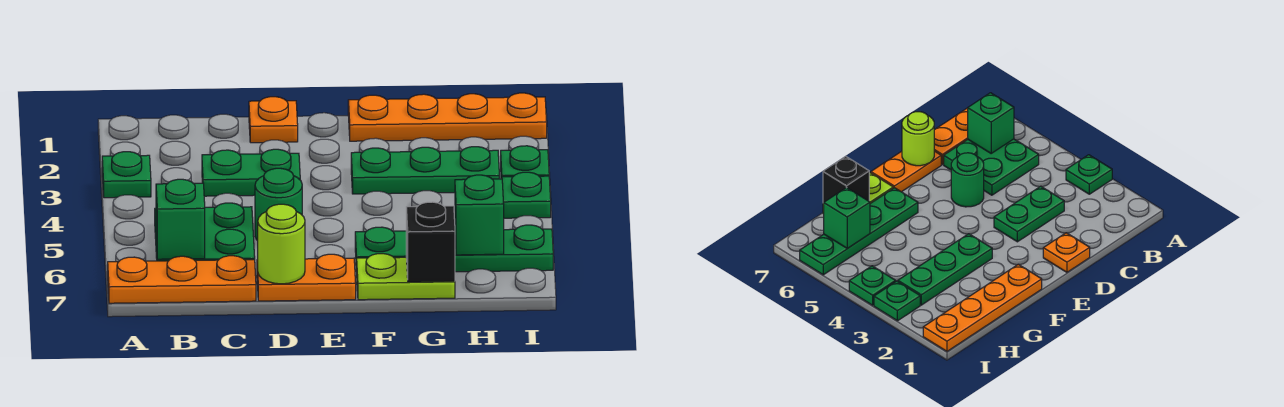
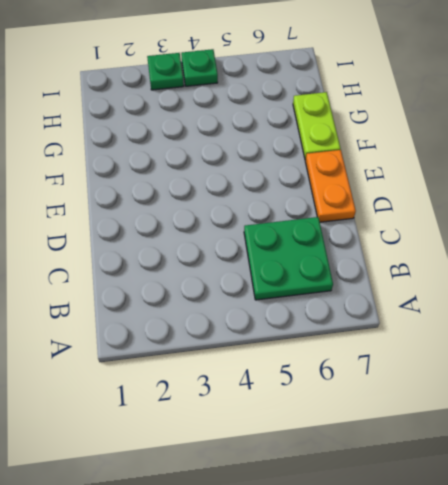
none -> green plate A3 level 1
none -> orange plate A7:C7 level 1
none -> green plate C3:D3 level 1

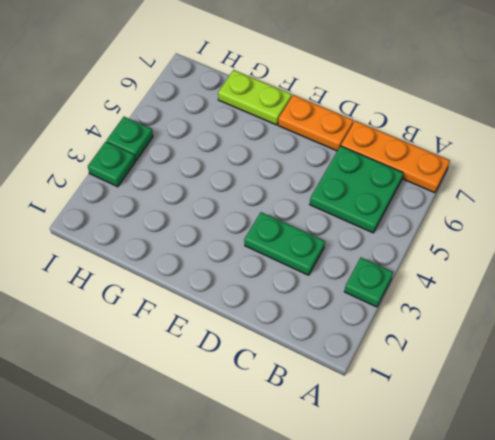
none -> orange plate D1 level 1
none -> green round brick D5 level 1
none -> orange plate F1:I1 level 1

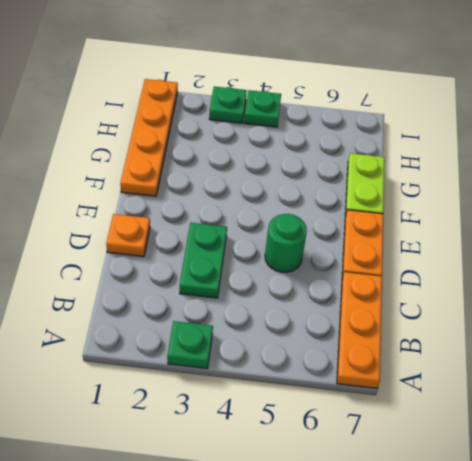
none -> green plate B5:C6 level 1
none -> green plate F3:H3 level 1
none -> green plate F6:I6 level 1

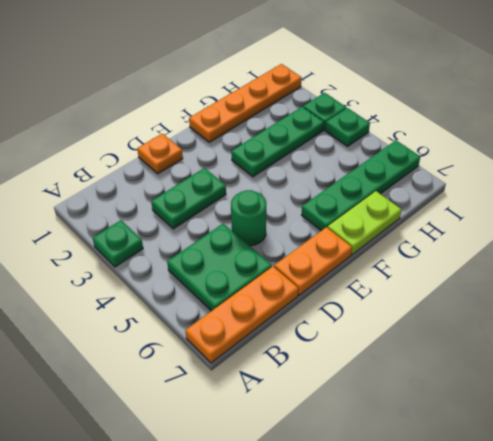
none -> green brick B6 level 2
none -> lime round brick D7 level 2
none -> black brick G7 level 2

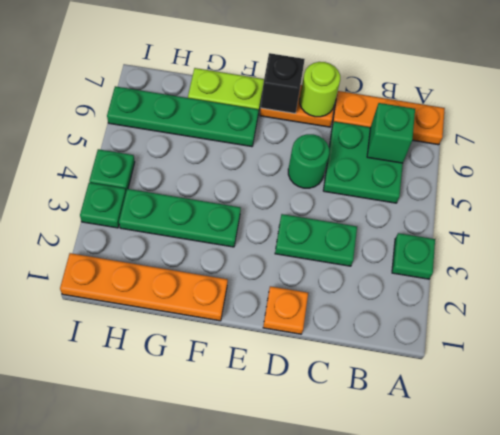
black brick E7 level 2 -> black brick G7 level 2
none -> green brick H6 level 2

